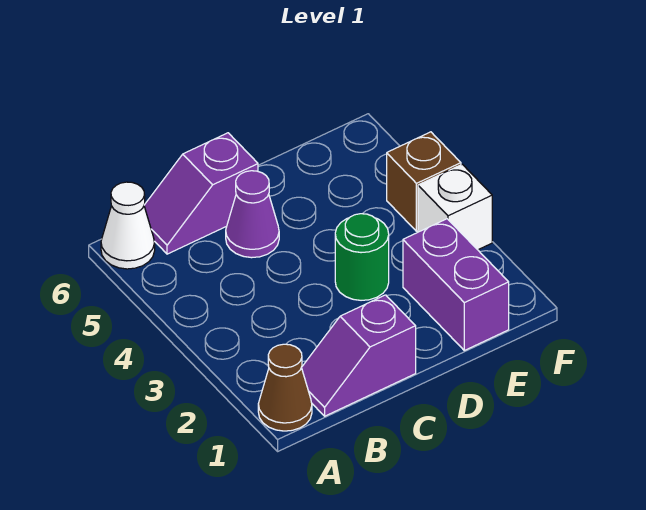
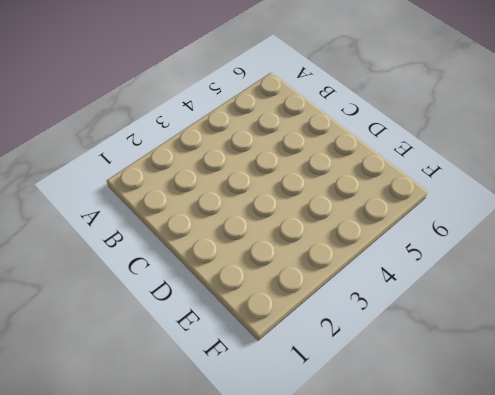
none -> brown cone A1 level 1
none -> white cone A6 level 1

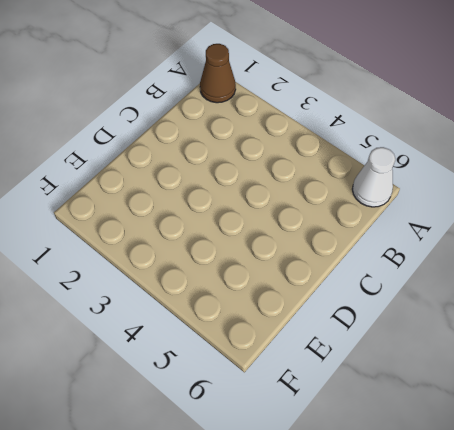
none -> purple slope B1:C1 level 1 top C
none -> purple slope B6:C6 level 1 top C

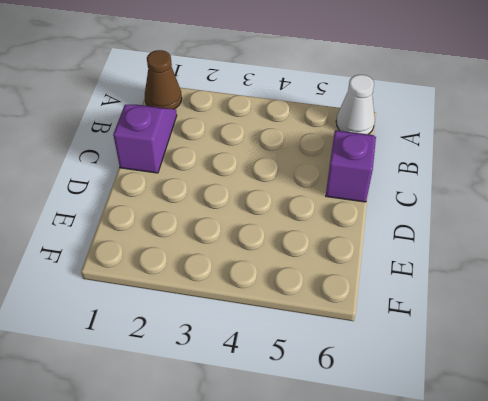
none -> purple cone C5 level 1
none -> green round brick D3 level 1

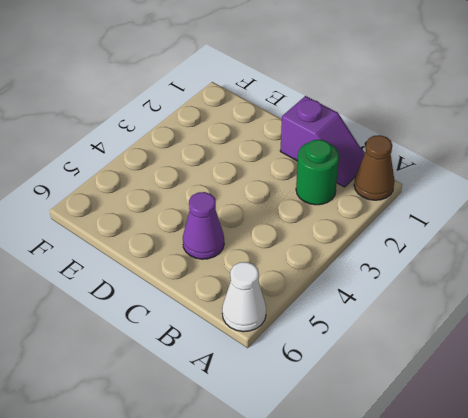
green round brick B2 level 1 -> green round brick D3 level 1
none -> purple slope B6:C6 level 1 top C
none -> purple brick E1:E2 level 1

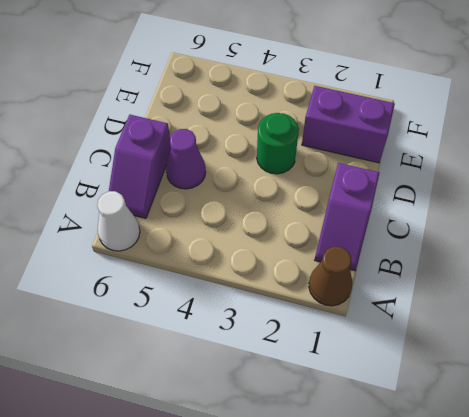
none -> white brick F3 level 1
none -> brown brick F4 level 1

